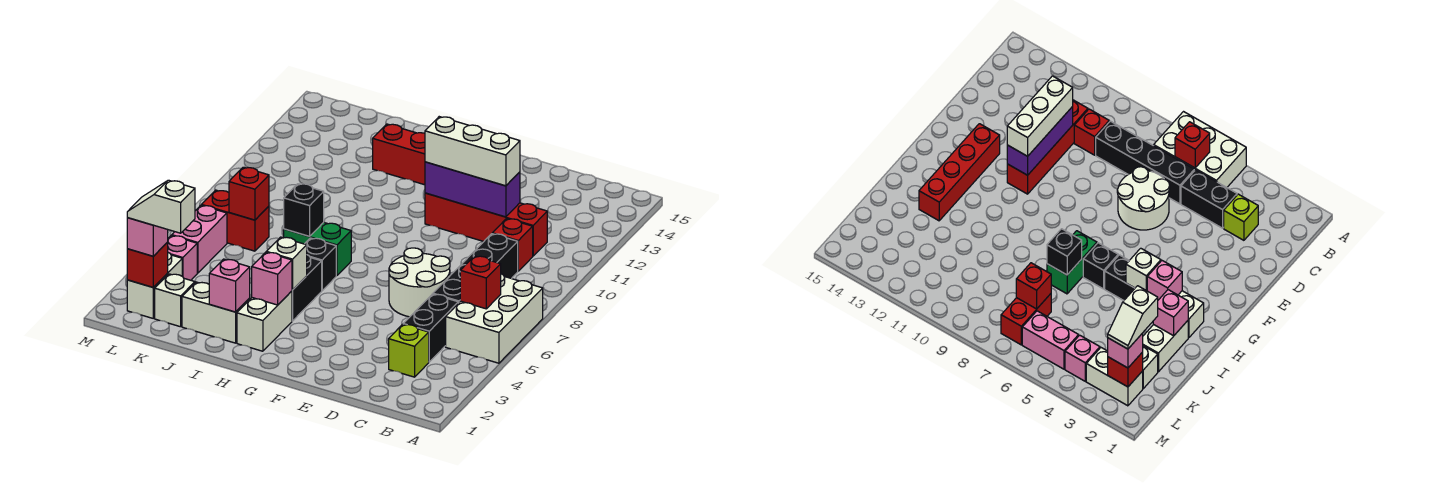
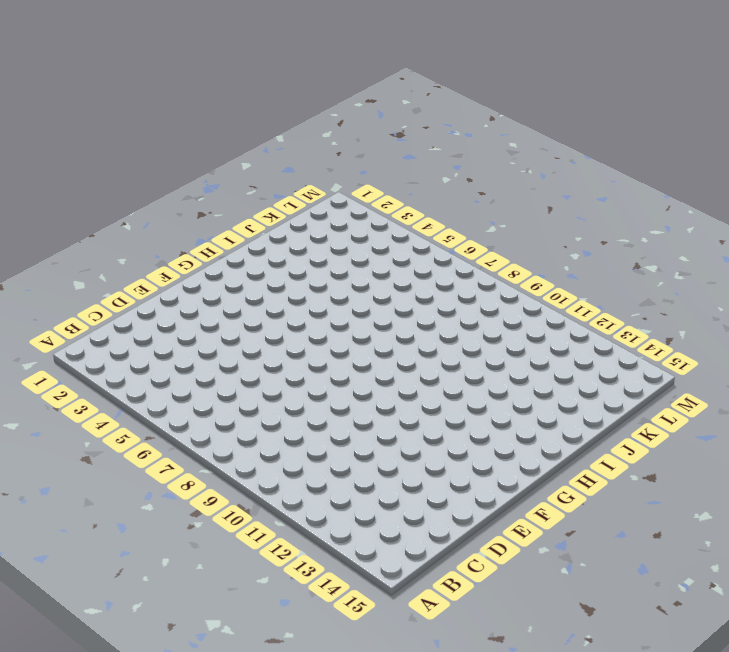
none -> white brick A5:B7 level 1
none -> lime brick C3 level 1
none -> black brick C4:C5 level 1

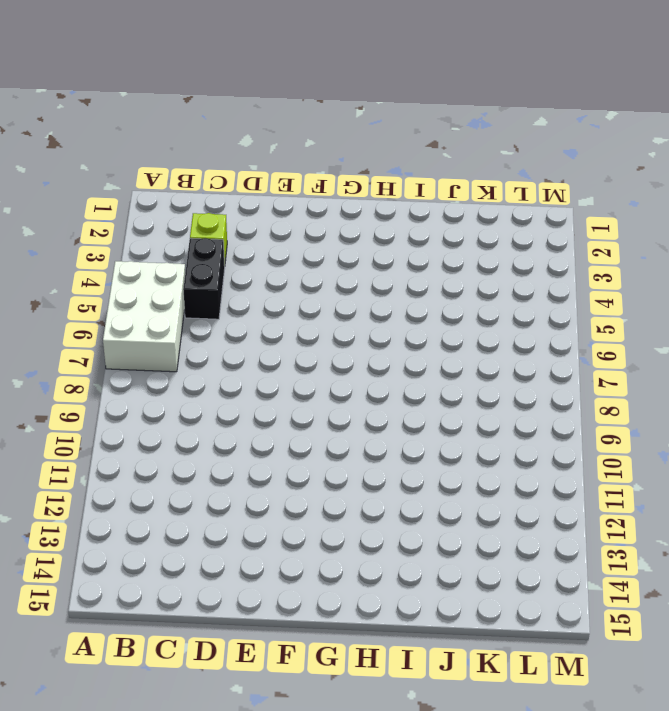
none -> black brick C6:C9 level 1
none -> red brick C10 level 1
none -> red brick C11:F11 level 1

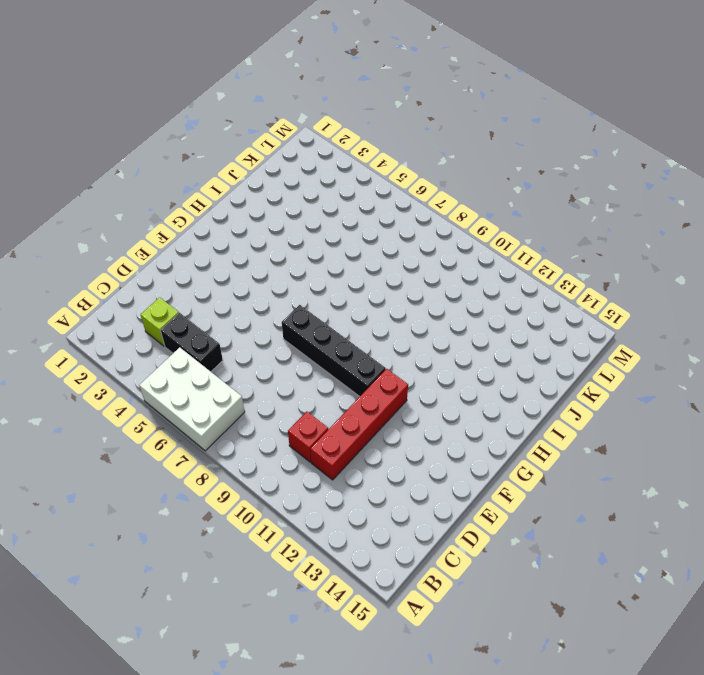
black brick F7:F10 level 1 -> black brick C6:C9 level 1
none -> white round brick D6:E7 level 1
none -> red brick F13:I13 level 1
none -> white brick H2:H3 level 1

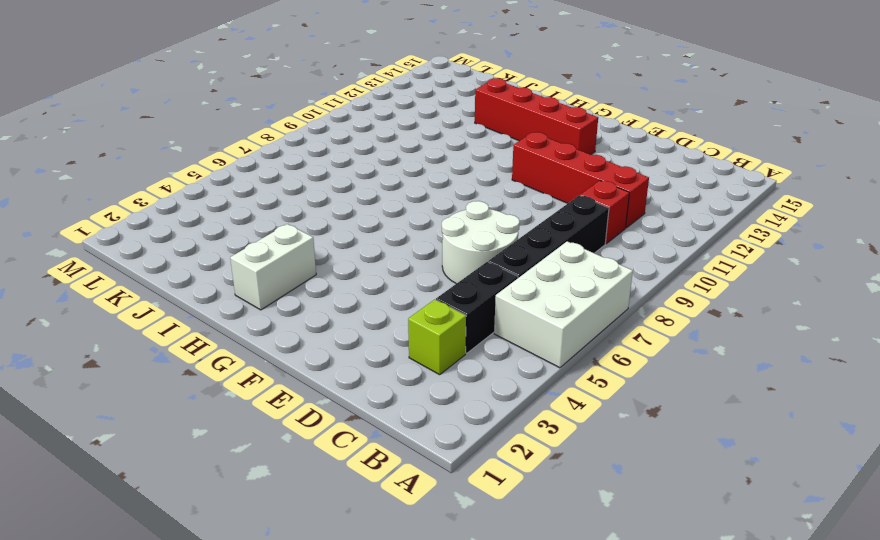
none -> black brick H4:H5 level 1
none -> black brick H6 level 1
none -> green brick H7:I7 level 1

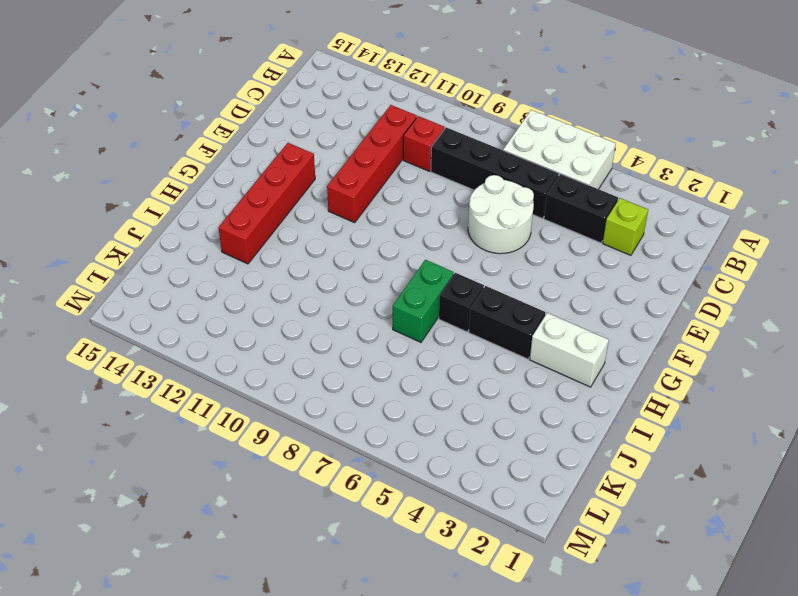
none -> white brick I2:J2 level 1
none -> white brick K2 level 1
none -> red brick K7:L7 level 1

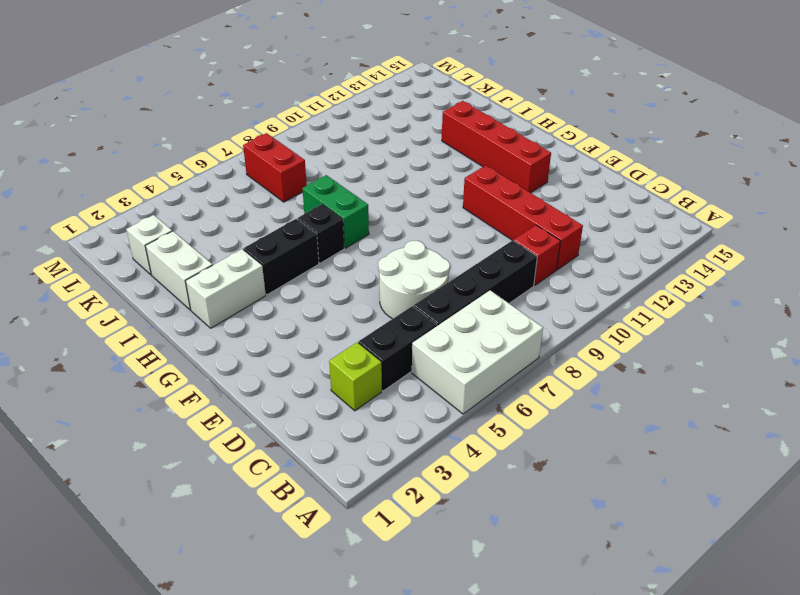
none -> white brick L2:L3 level 1
none -> pink brick L4 level 1
none -> pink brick L5:L6 level 1

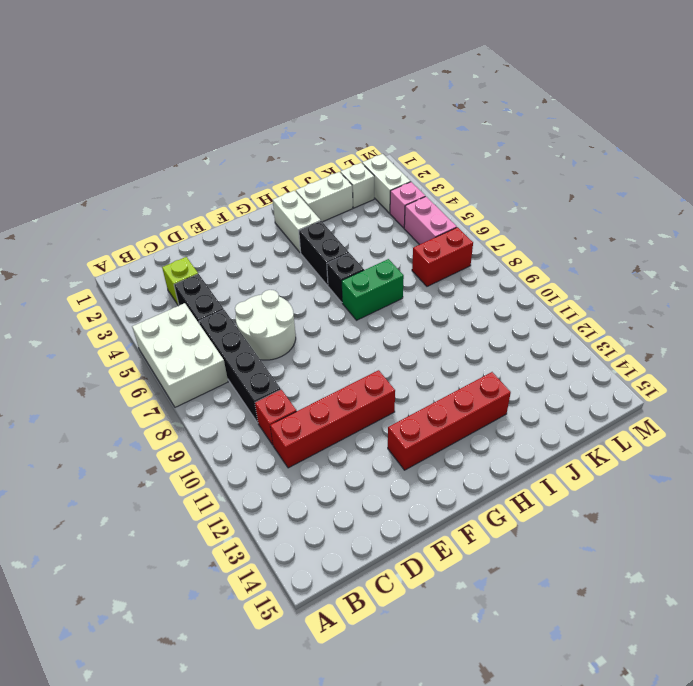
none -> red brick B6 level 2
none -> purple brick D11:F11 level 2
none -> pink brick H3 level 2

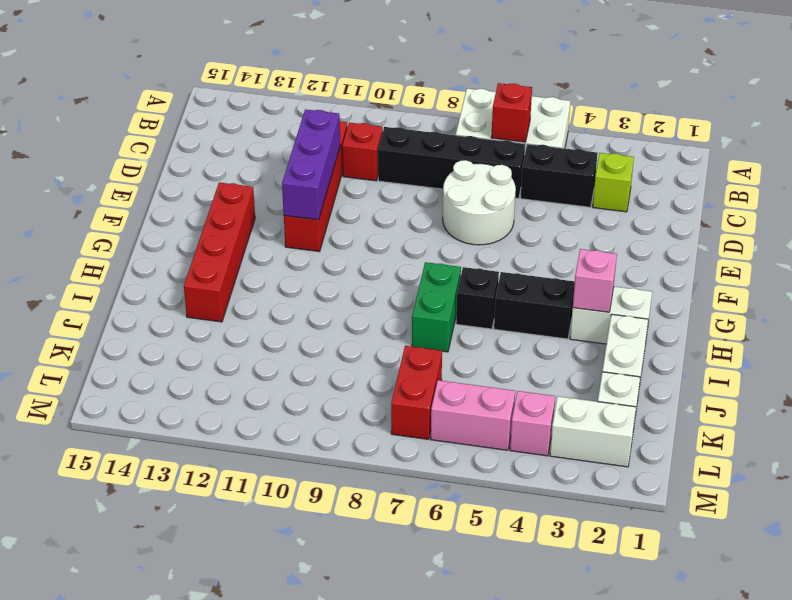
none -> white brick H4 level 2
none -> pink brick I2 level 2
none -> black brick I7 level 2

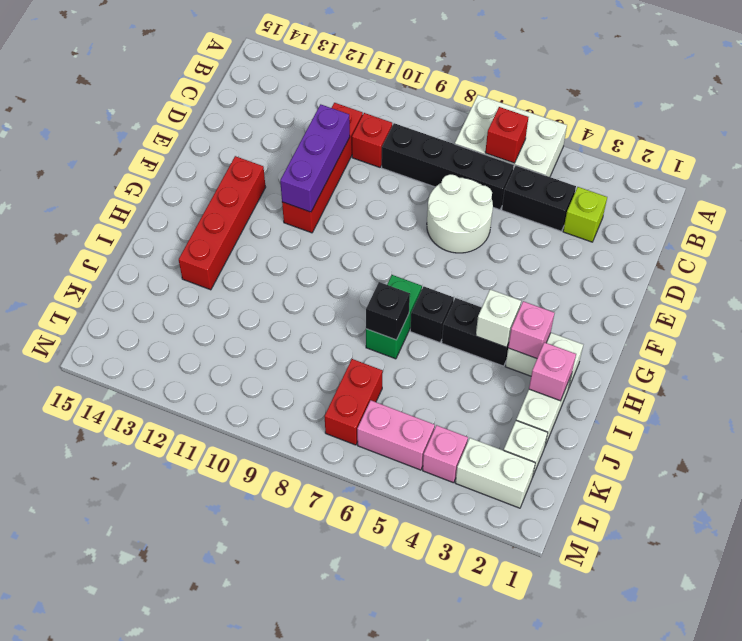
none -> red brick K7 level 2
none -> red brick L2 level 2
none -> white brick D11:F11 level 3

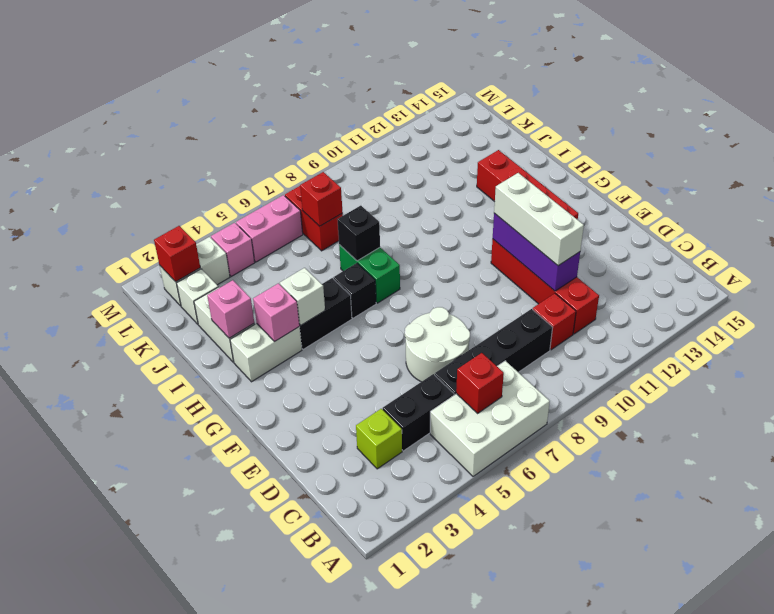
none -> pink brick L2 level 3
none -> white slope K2:L2 level 4 top K

